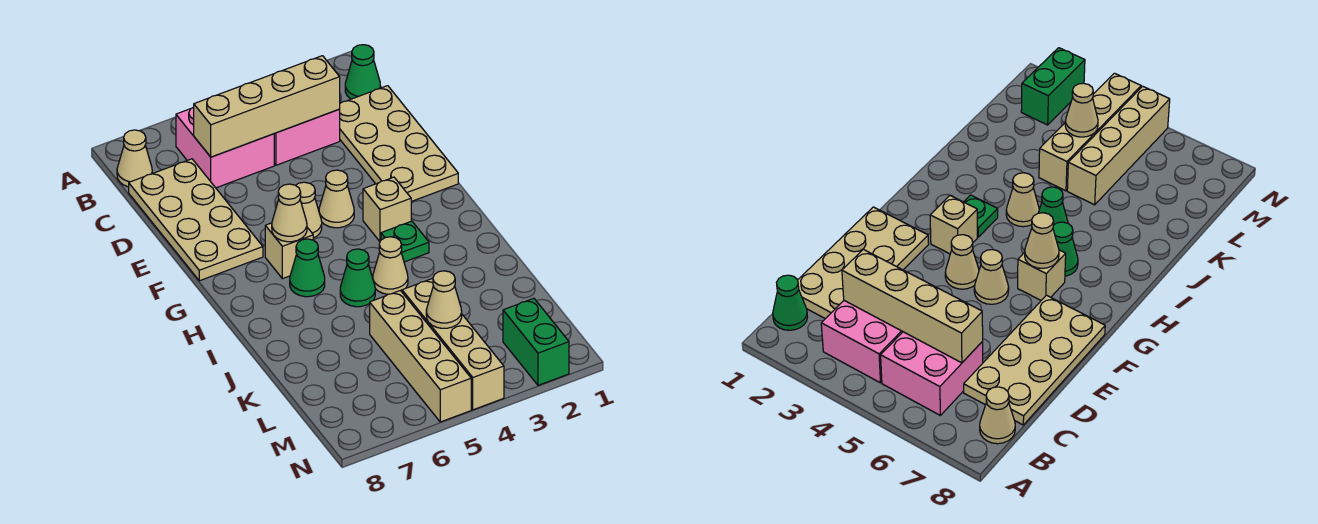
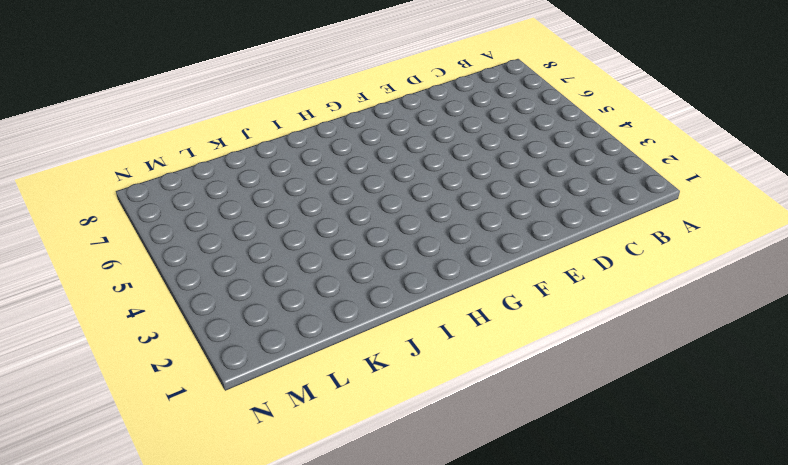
none -> green cone B1 level 1
none -> pink brick B3:C4 level 1
none -> pink brick B5:C6 level 1

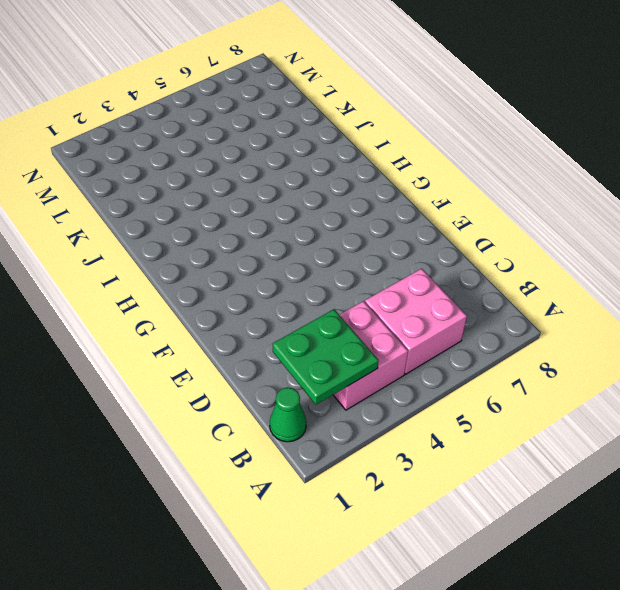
green plate B2:C3 level 2 -> tan brick C3:C6 level 2
none -> tan cone B8 level 1
none -> tan plate C1:F2 level 1
none -> tan plate C7:F8 level 1

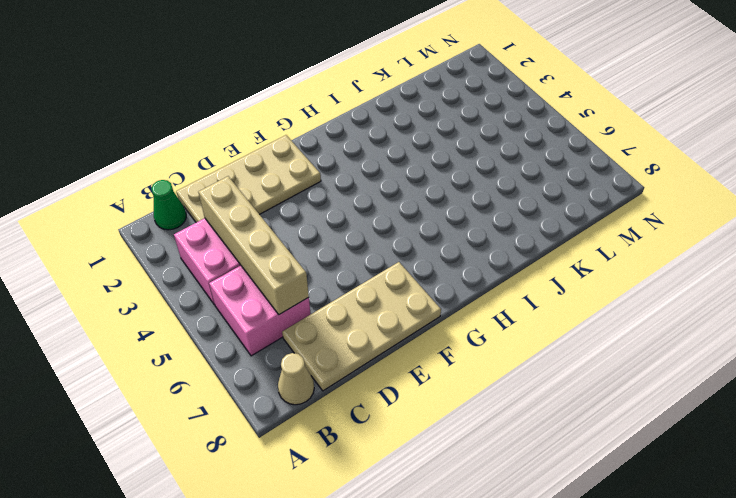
none -> tan cone F4 level 1
none -> tan cone F5 level 1
none -> tan brick G3 level 1

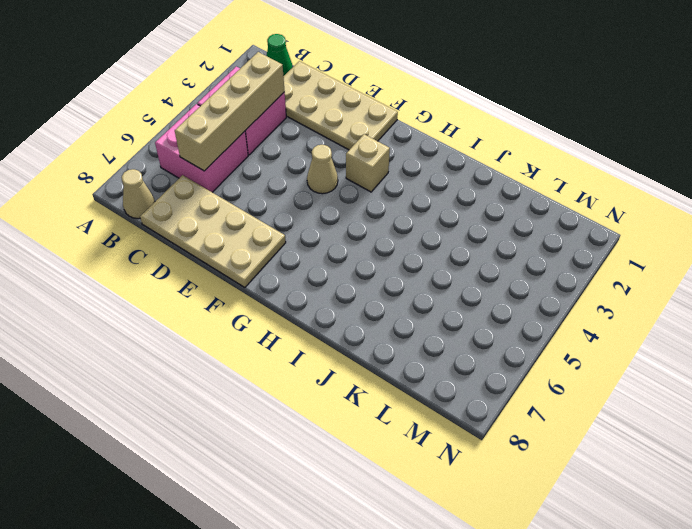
none -> tan cone F5 level 1
none -> tan brick G6 level 1
none -> green plate H3 level 1

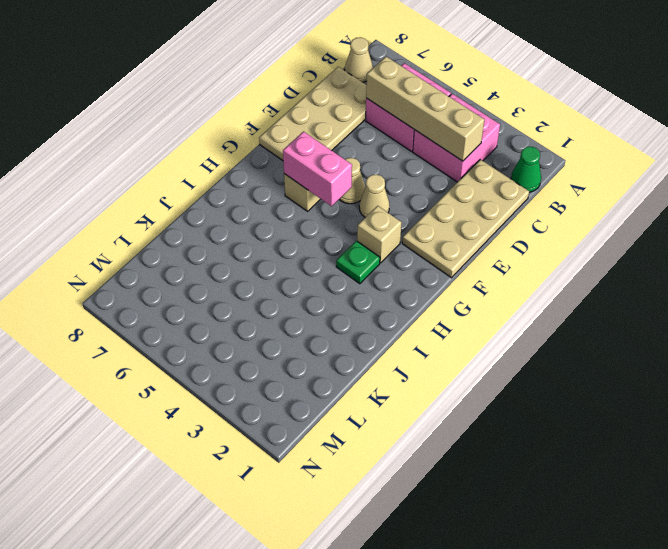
pink brick G5:G6 level 2 -> tan cone G6 level 2
none -> green cone H6 level 1
none -> tan cone I4 level 1
none -> green cone I5 level 1

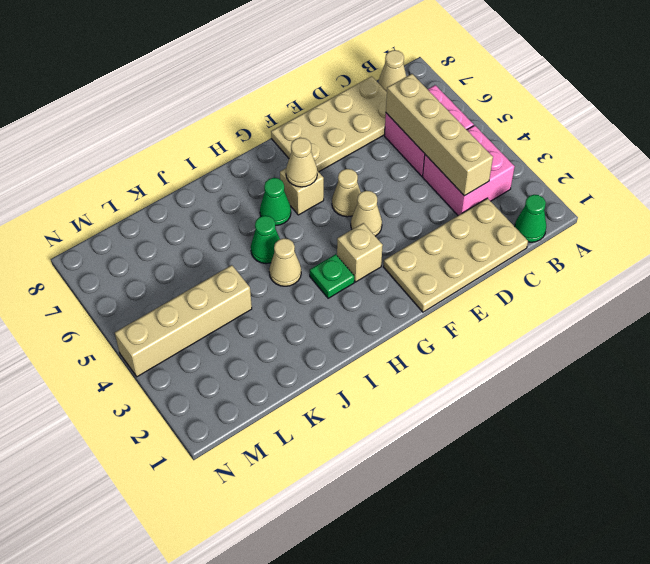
none -> tan brick K5:N5 level 1
none -> green brick M2:N2 level 1
none -> tan cone L4 level 2

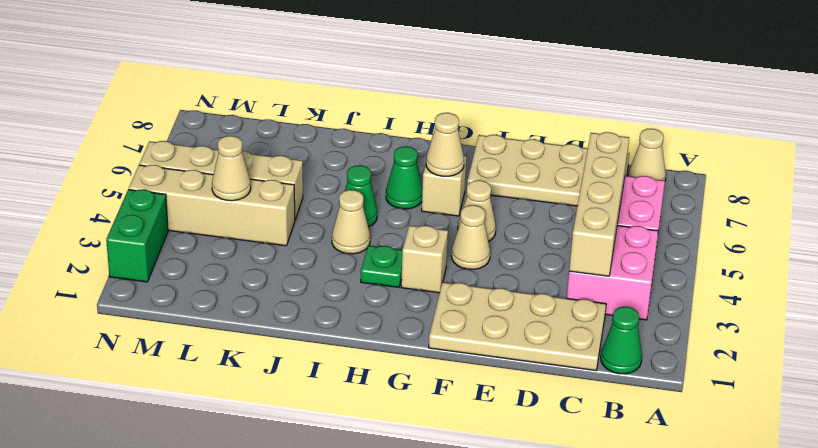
green brick N2:N3 level 1 -> green brick M2:N2 level 1

